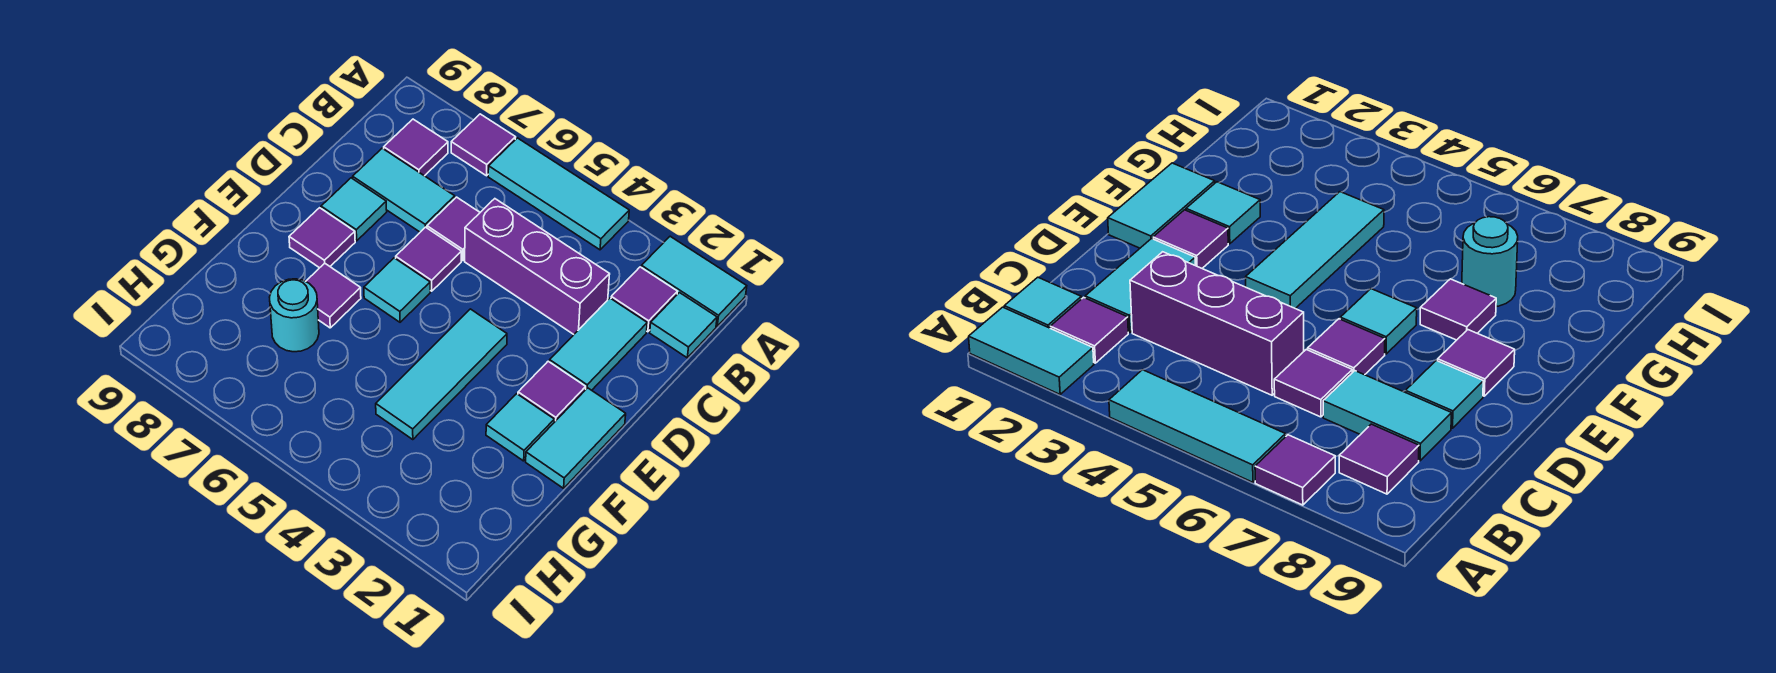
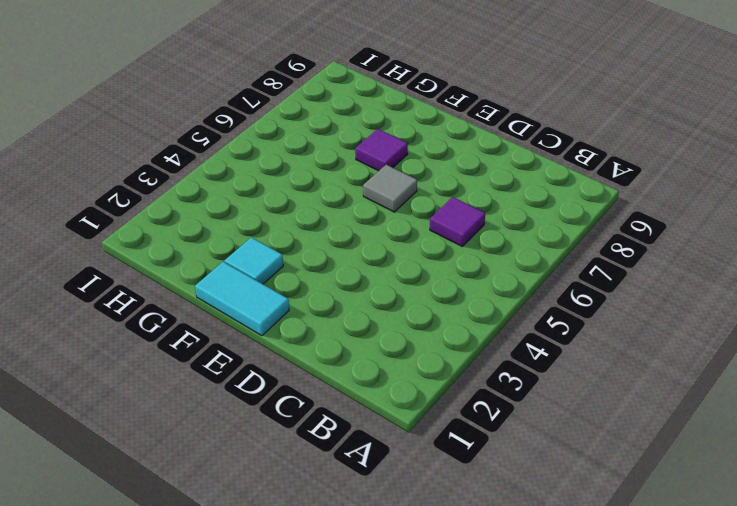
grey tile E6 level 1 -> cyan tile E6 level 1
none -> cyan tile A1:A2 level 1
none -> cyan tile A4:A6 level 1
none -> purple tile A7 level 1

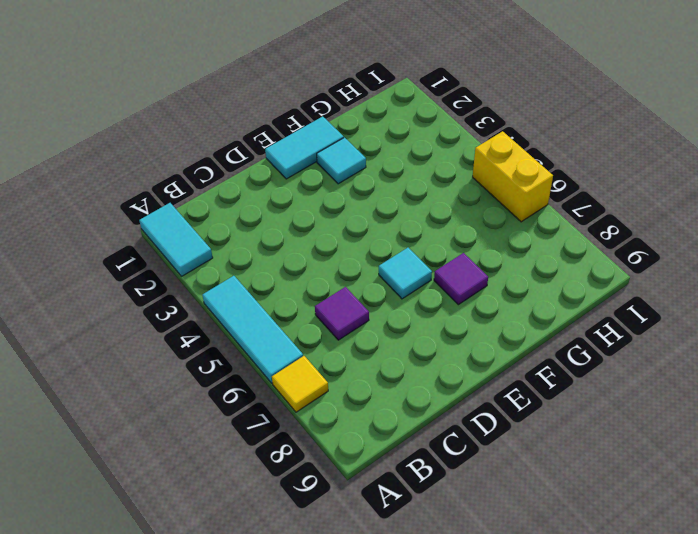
yellow tile A7 level 1 -> purple tile A7 level 1
yellow brick I5:I6 level 1 -> none
none -> cyan tile B1 level 1
none -> purple tile B2 level 1
none -> purple tile B8 level 1

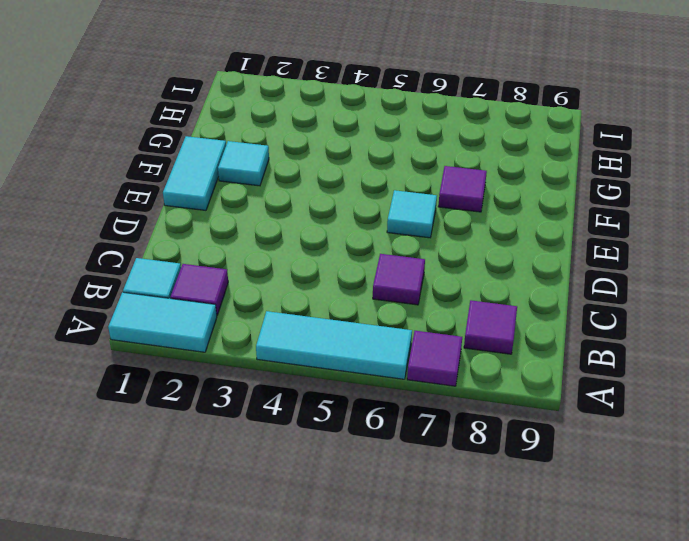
none -> cyan tile C2:D2 level 1
none -> purple brick C3:C5 level 1
none -> cyan tile C7:C8 level 1

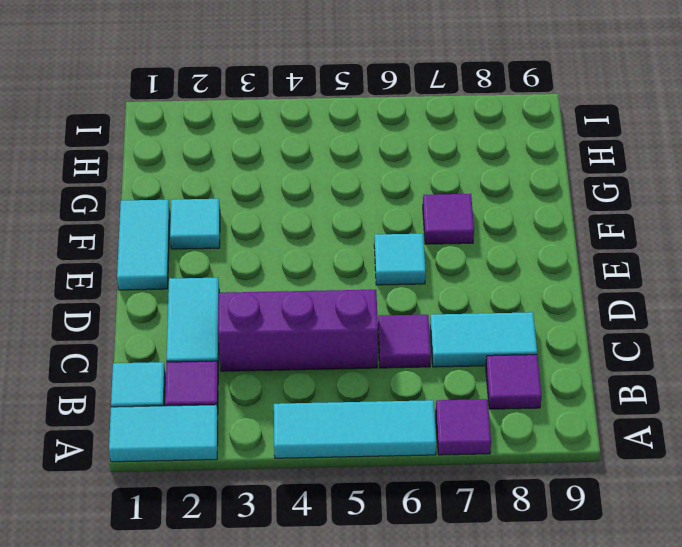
none -> purple tile D6 level 1
none -> cyan tile D8 level 1
none -> purple tile E2 level 1

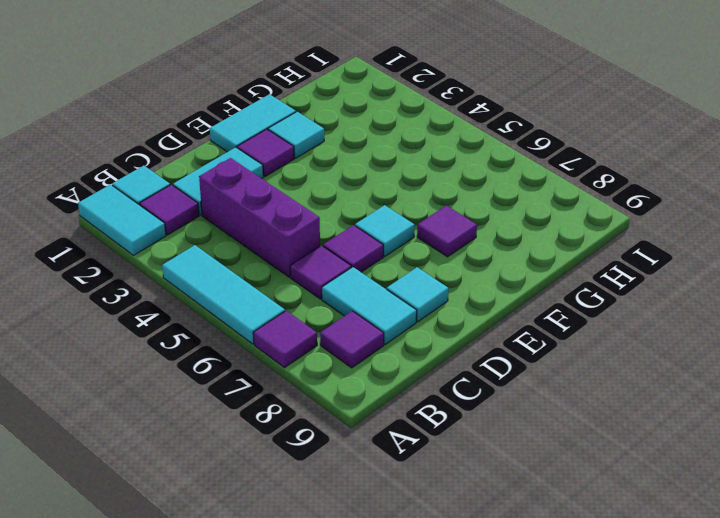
none -> cyan tile E4:G4 level 1
none -> purple tile E8 level 1
none -> cyan round brick G7 level 1

